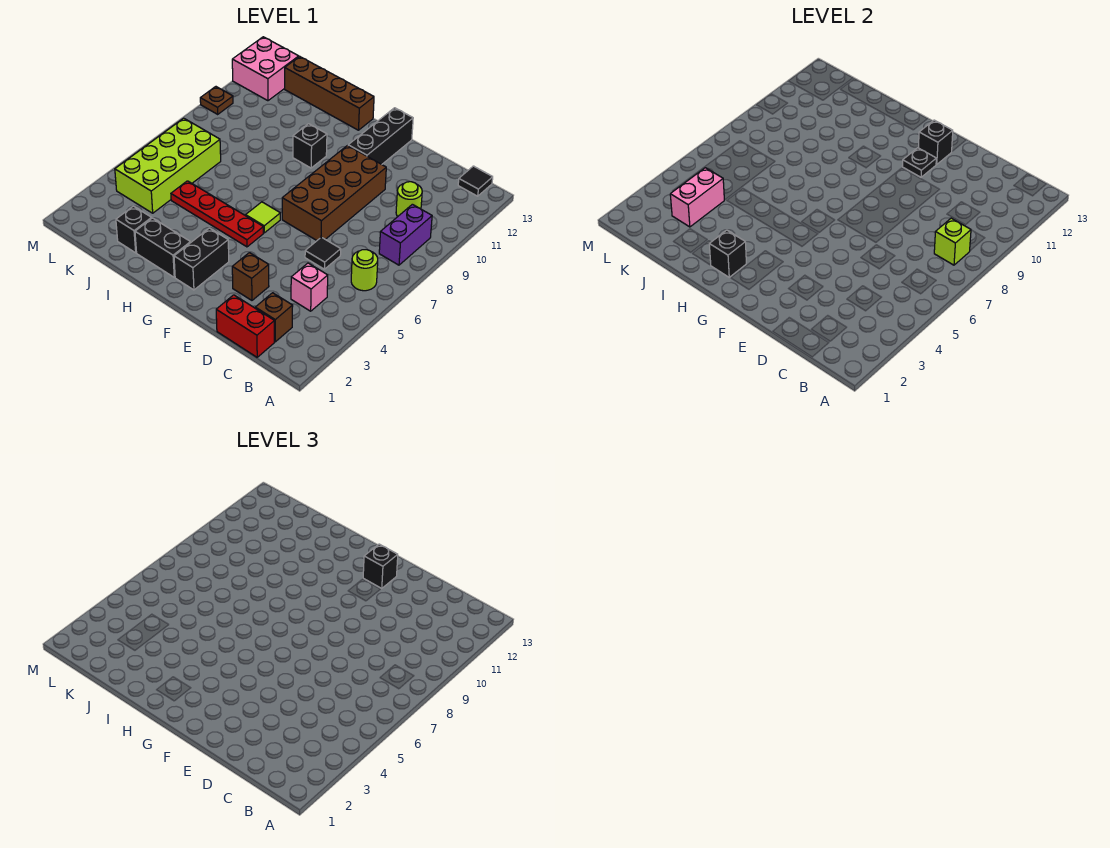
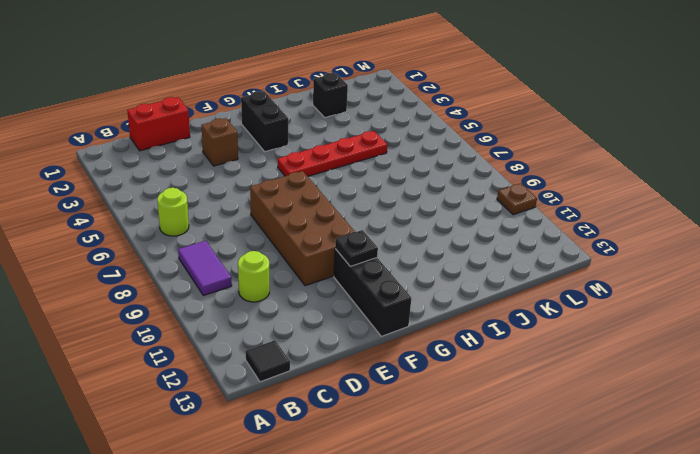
purple tile B8:B9 level 1 -> purple brick B8:B9 level 1
none -> brown brick C2 level 1
none -> pink brick C4 level 1
none -> black tile D6 level 1

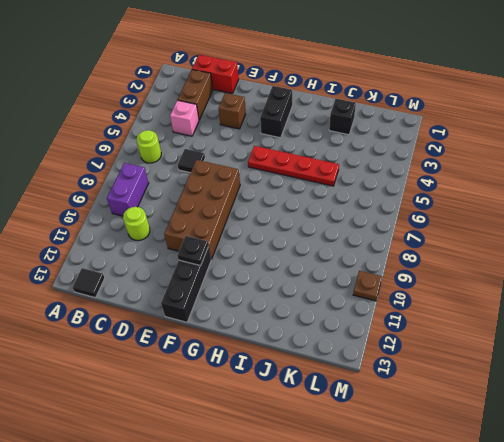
brown brick C2:C3 level 1 -> brown brick C2 level 1
none -> lime tile G6 level 1
none -> black brick H2:I2 level 1
none -> black brick H10 level 1

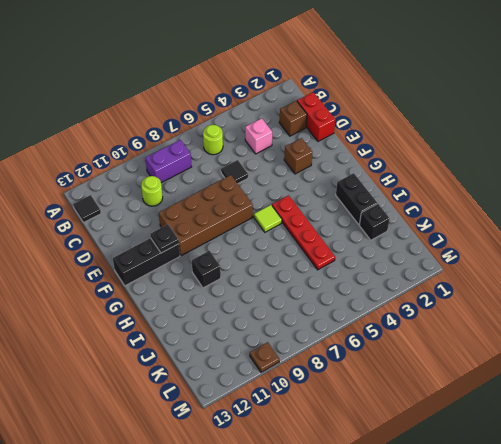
none -> black brick G2:G3 level 1
none -> brown brick H13:K13 level 1
none -> lime brick K4:L7 level 1

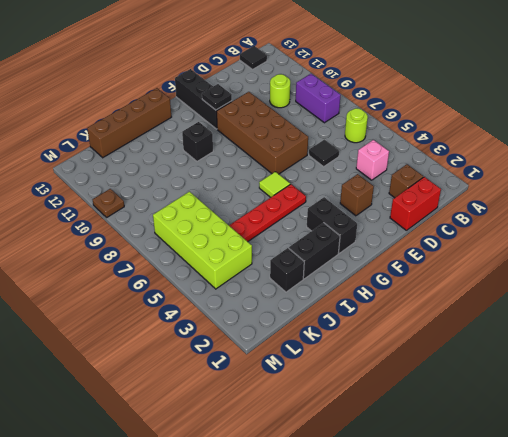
none -> pink brick L12:M13 level 1
none -> lime brick B8 level 2
none -> black brick F12 level 2

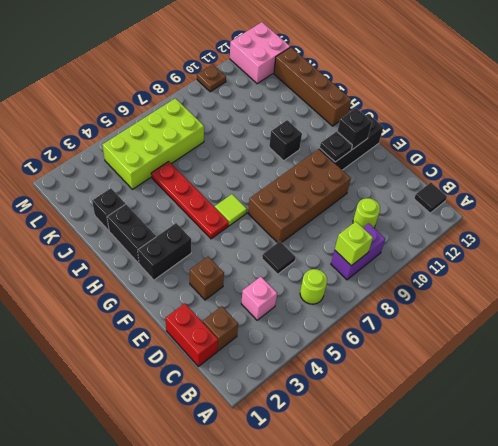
none -> black brick H2 level 2
none -> pink brick K3:K4 level 2
none -> black brick F12 level 3

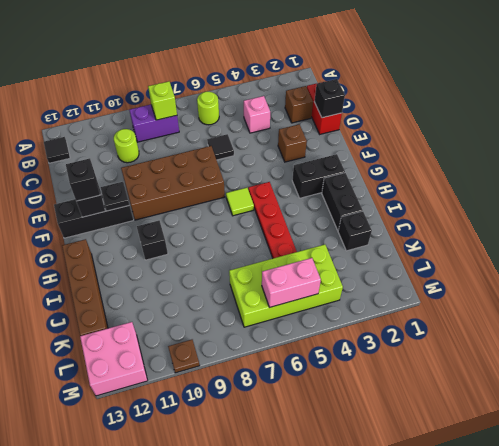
black brick D1 level 2 -> black brick H2 level 2
pink brick L5:L6 level 2 -> pink brick K3:K4 level 2

